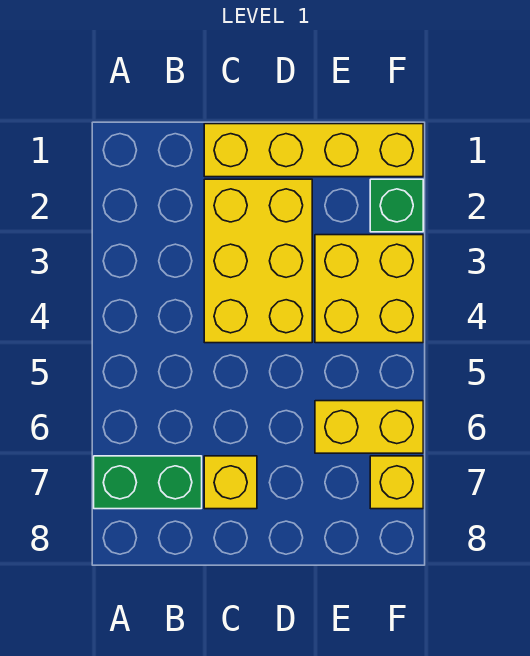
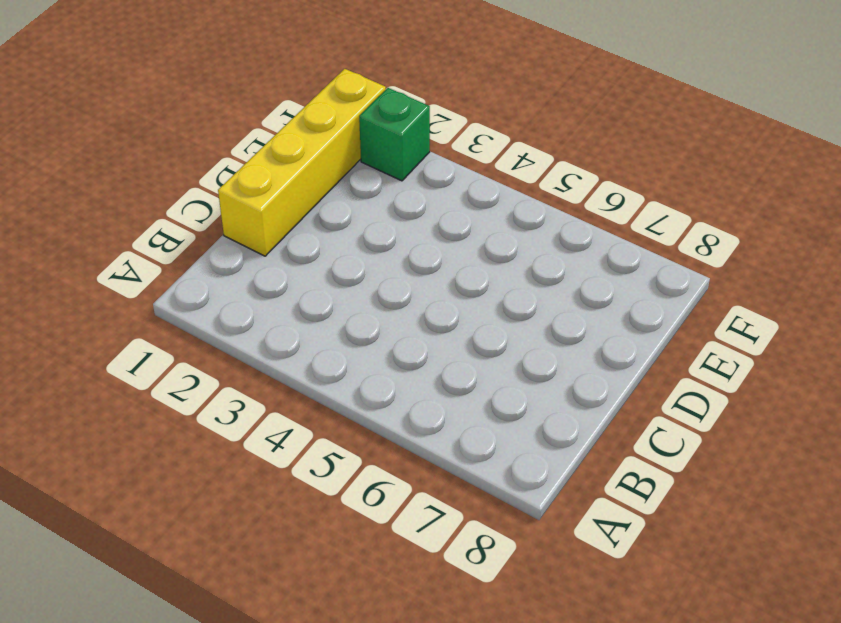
none -> green brick A7:B7 level 1
none -> yellow brick C2:D4 level 1

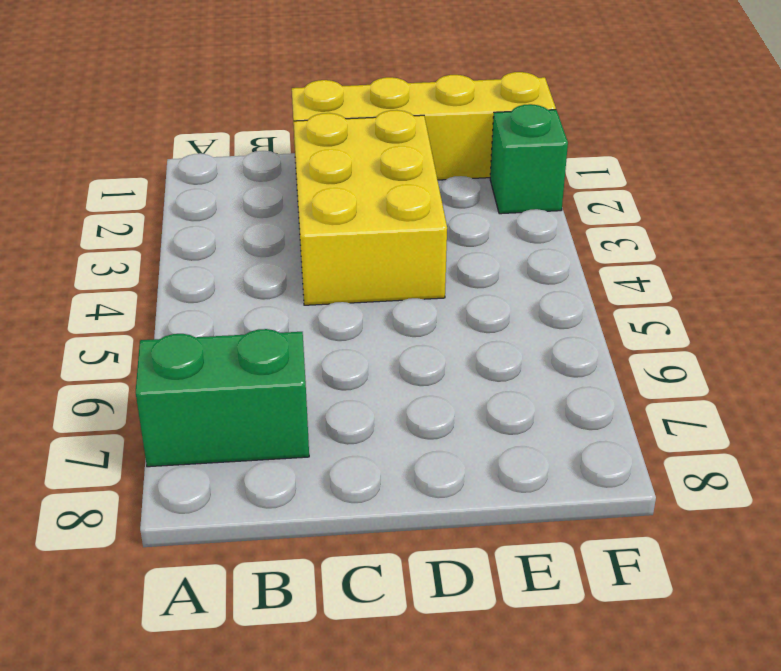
none -> yellow brick C7 level 1
none -> yellow brick E3:F4 level 1

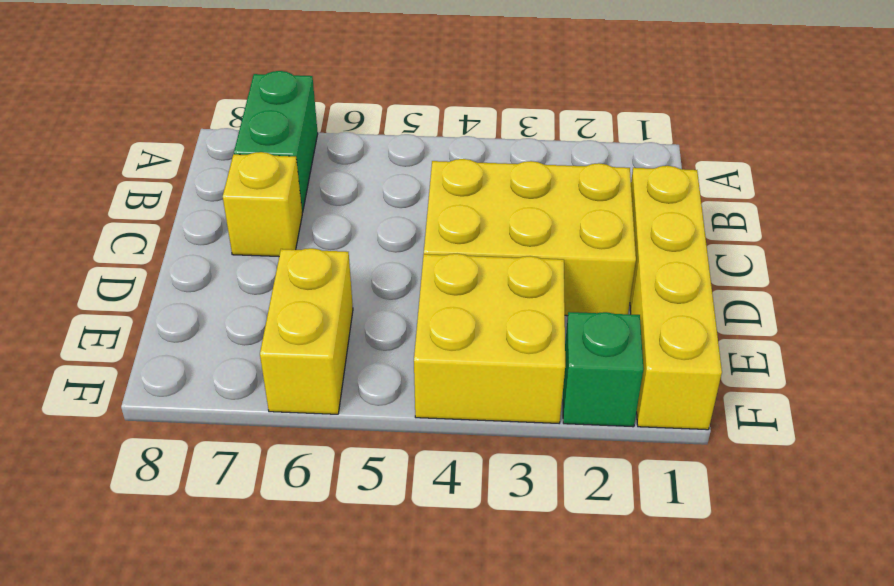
none -> yellow brick F7 level 1

